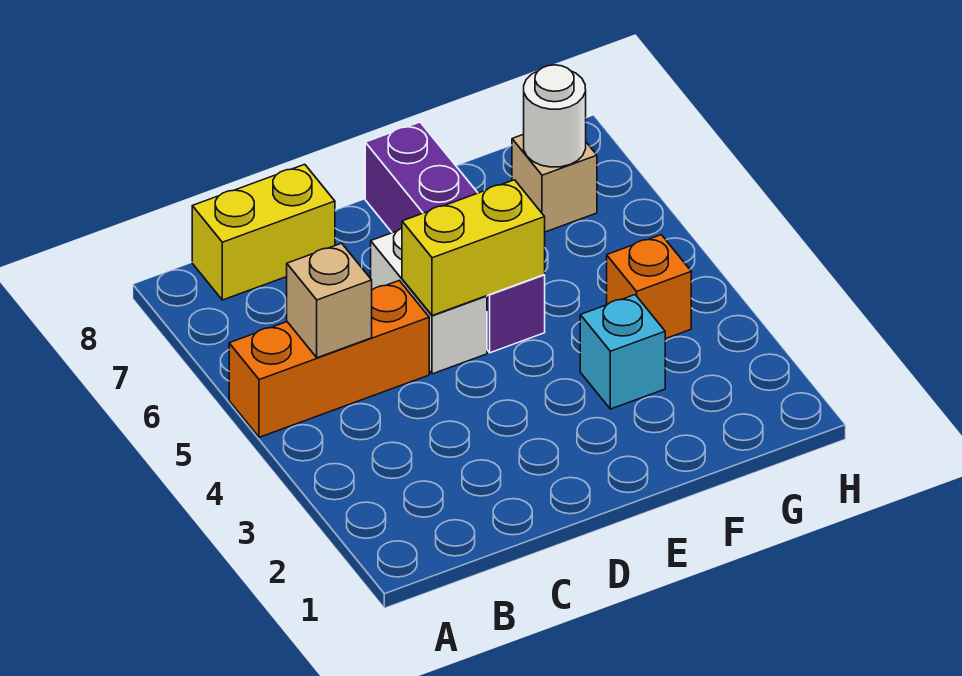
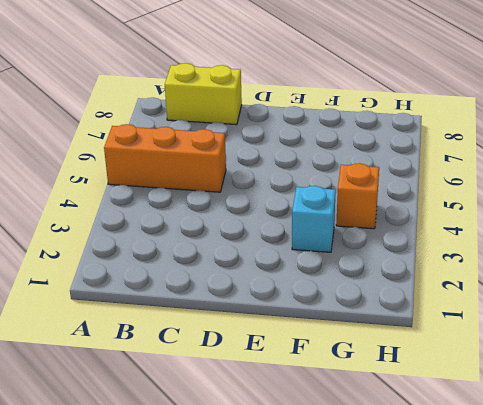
none -> white brick D5:D6 level 1
none -> purple brick E5:E8 level 1

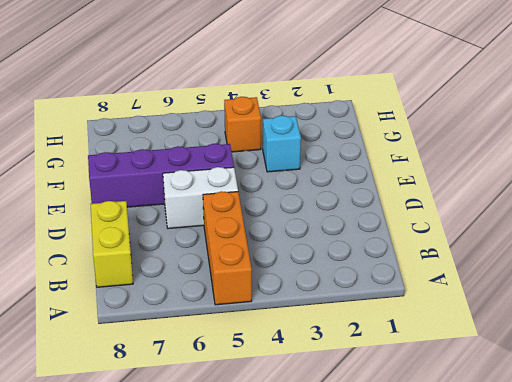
none -> tan brick G7 level 1
none -> tan brick B5 level 2

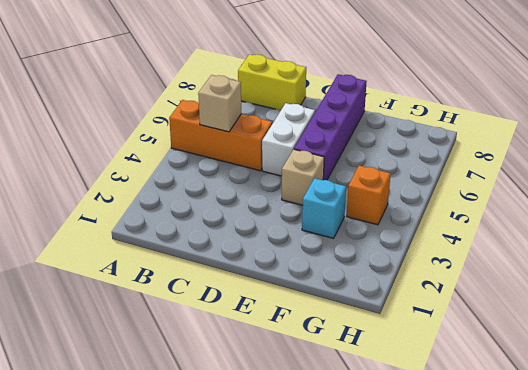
tan brick E4 level 1 -> tan brick G7 level 1
none -> yellow brick D5:E5 level 2
none -> white round brick G7 level 2

